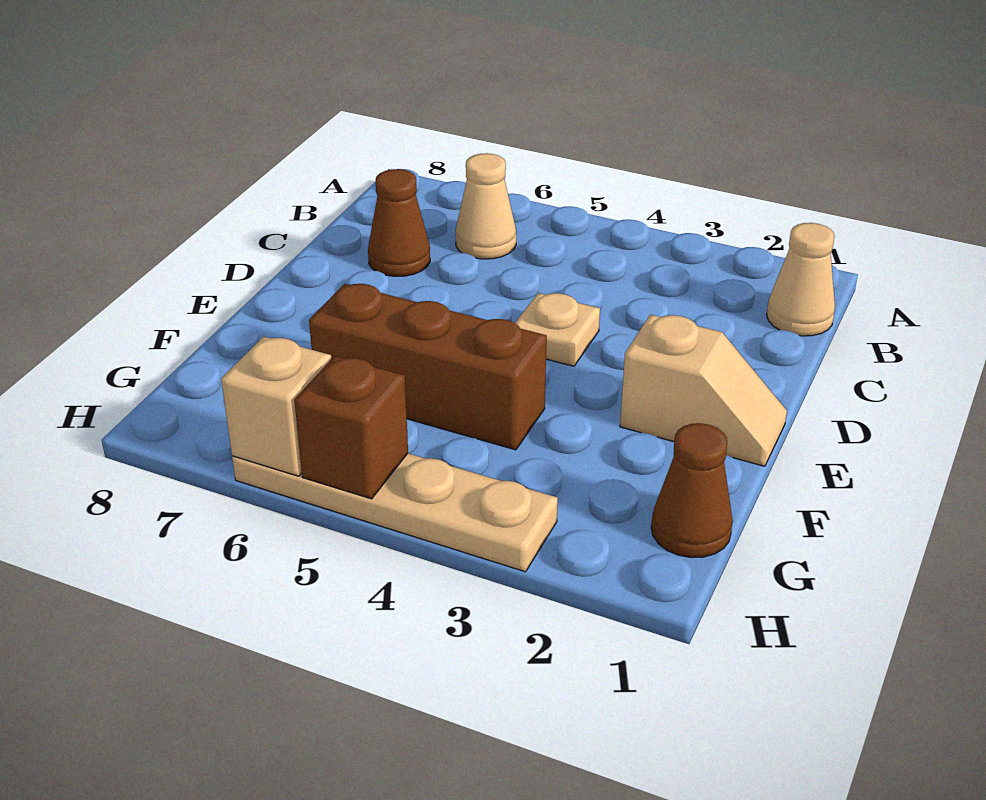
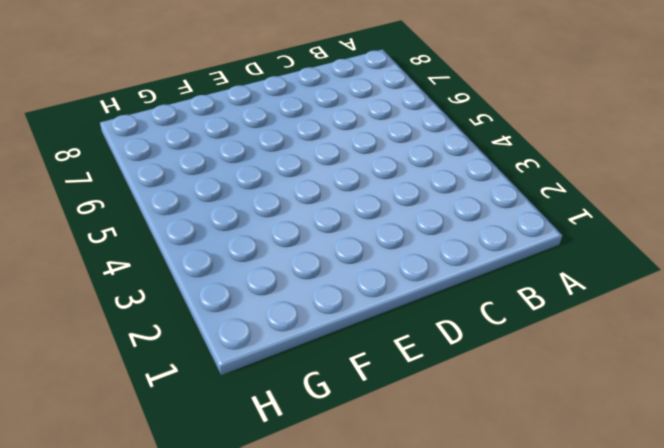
none -> tan cone B1 level 1
none -> tan cone B6 level 1

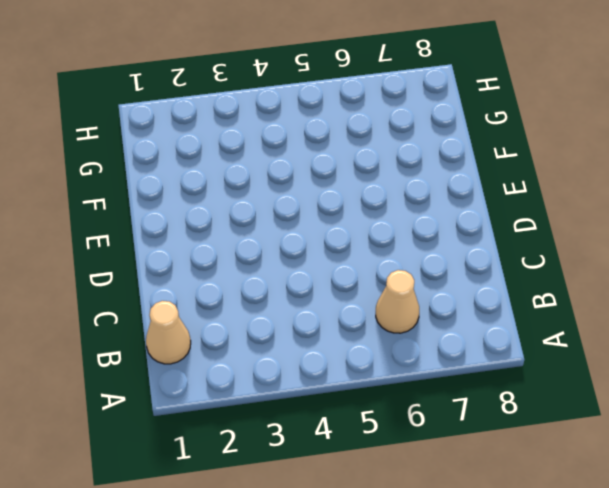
none -> brown cone C7 level 1
none -> tan plate D4 level 1

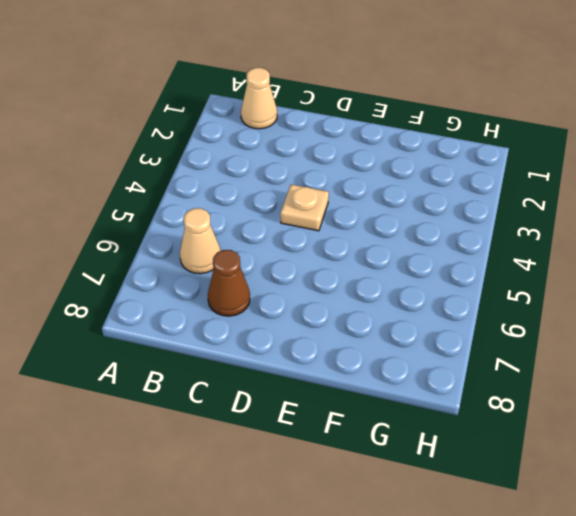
none -> tan slope E1:E2 level 1 top 2
none -> brown brick F4:F6 level 1

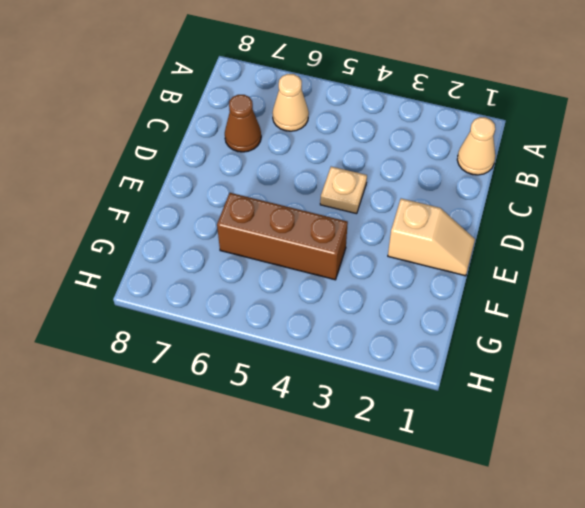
none -> brown cone G1 level 1
none -> tan plate H3:H6 level 1

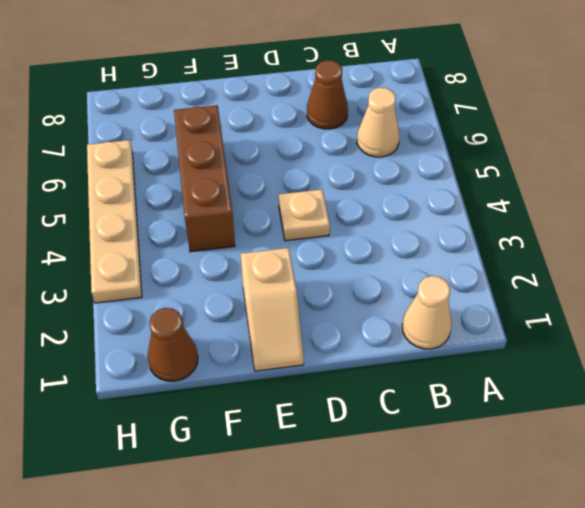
none -> brown brick H5 level 2
none -> tan brick H6 level 2

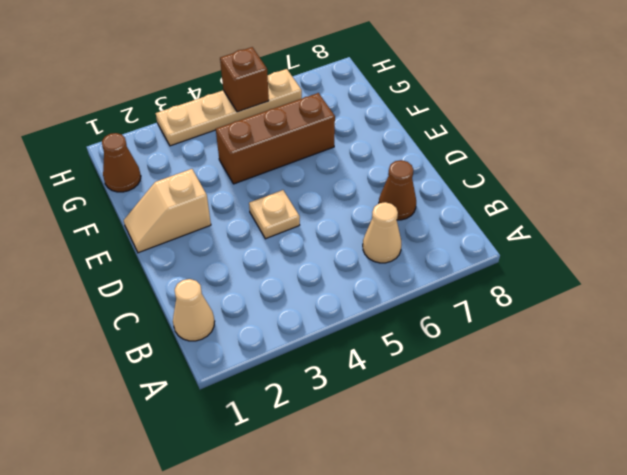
none -> tan brick H6 level 2

